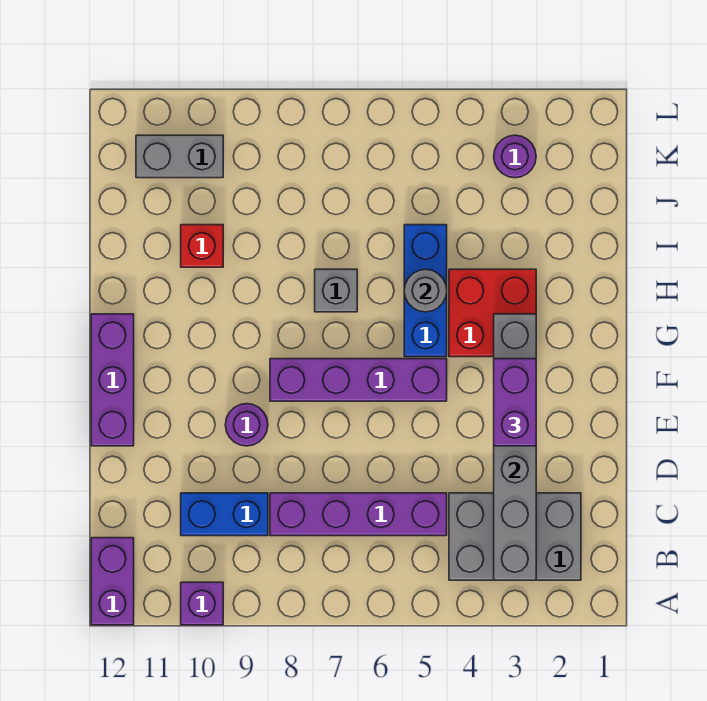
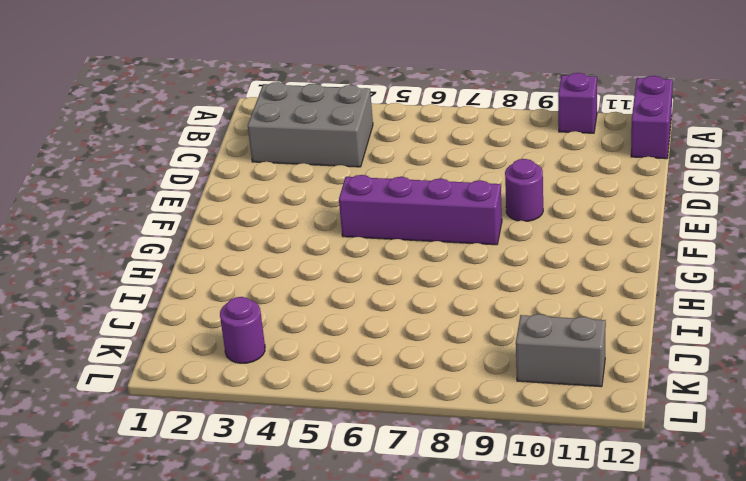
none -> purple brick C5:C8 level 1
none -> blue brick C9:C10 level 1
none -> purple brick E12:G12 level 1

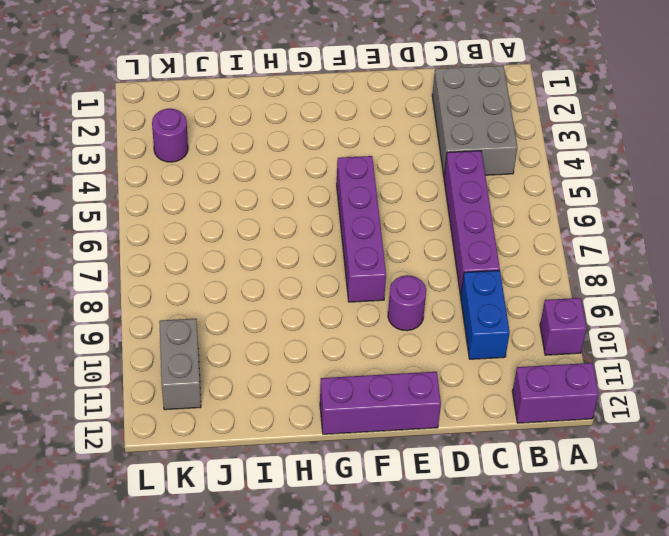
none -> red brick G3:H4 level 1
none -> blue brick G5:I5 level 1
none -> grey brick H7 level 1

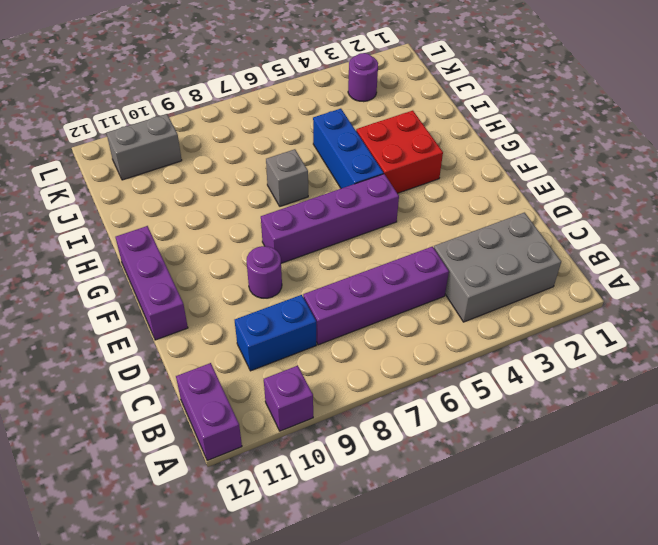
none -> red brick I10 level 1
none -> grey brick B3:G3 level 2
none -> grey round brick H5 level 2

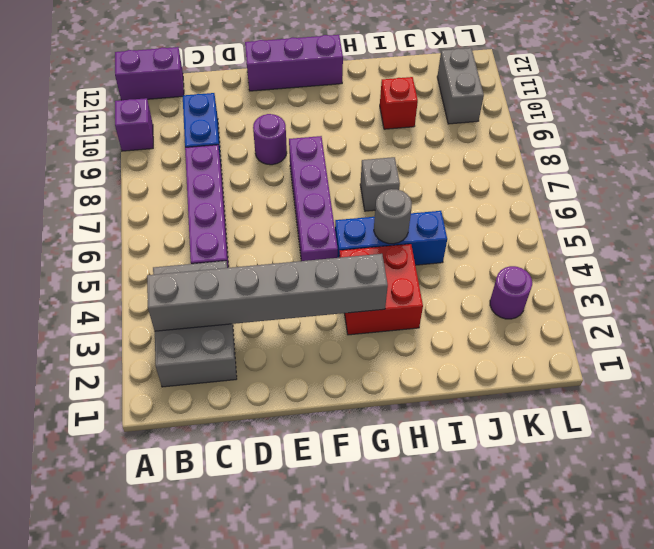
none -> purple brick E3:F3 level 3

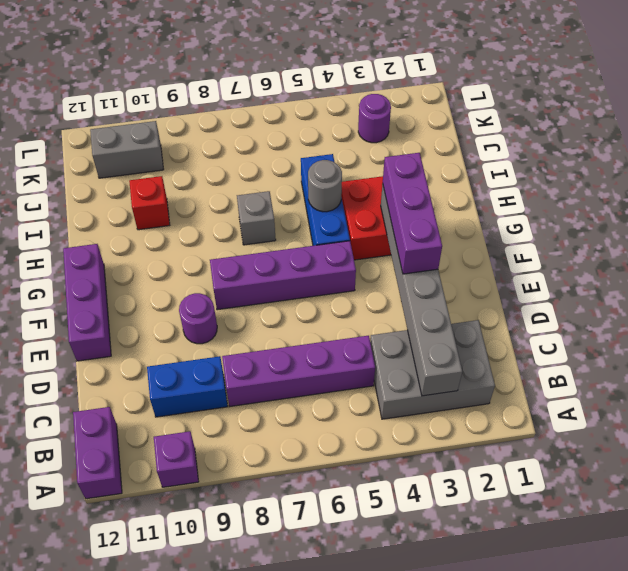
purple brick E3:G3 level 3 -> purple brick E3:F3 level 3

